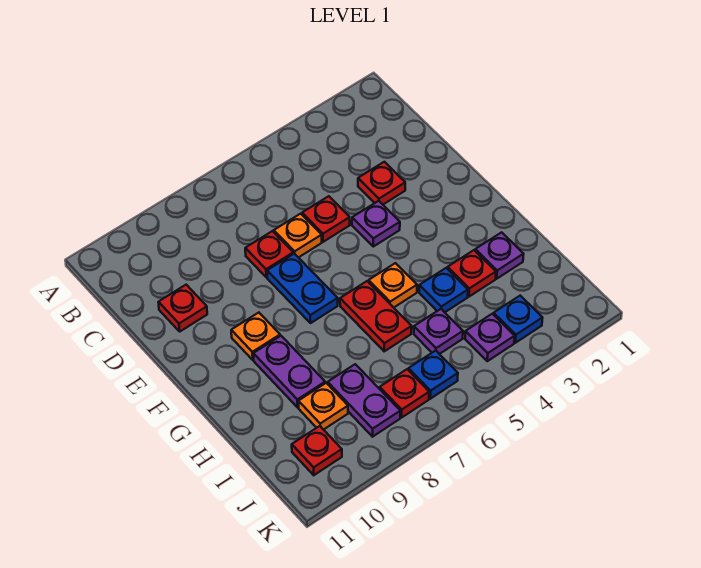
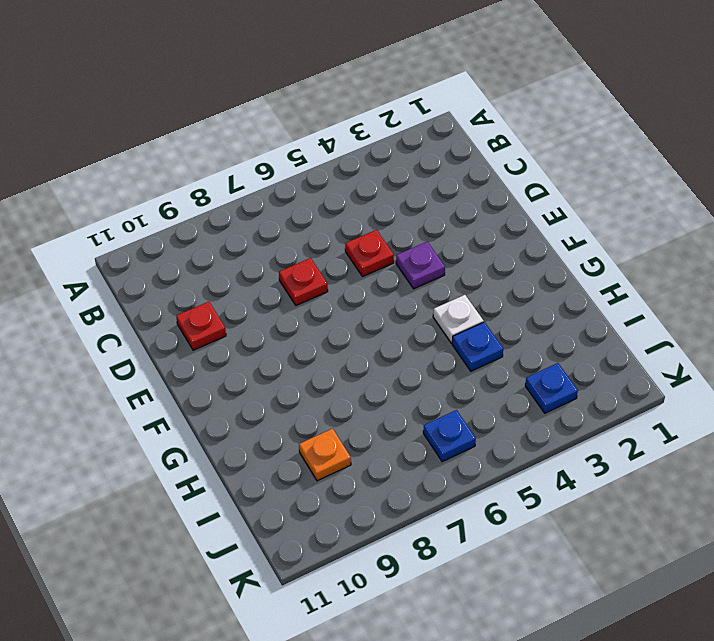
white plate G4 level 1 -> none
none -> red plate D3 level 1
none -> orange plate D6 level 1
none -> blue plate E7:F7 level 1

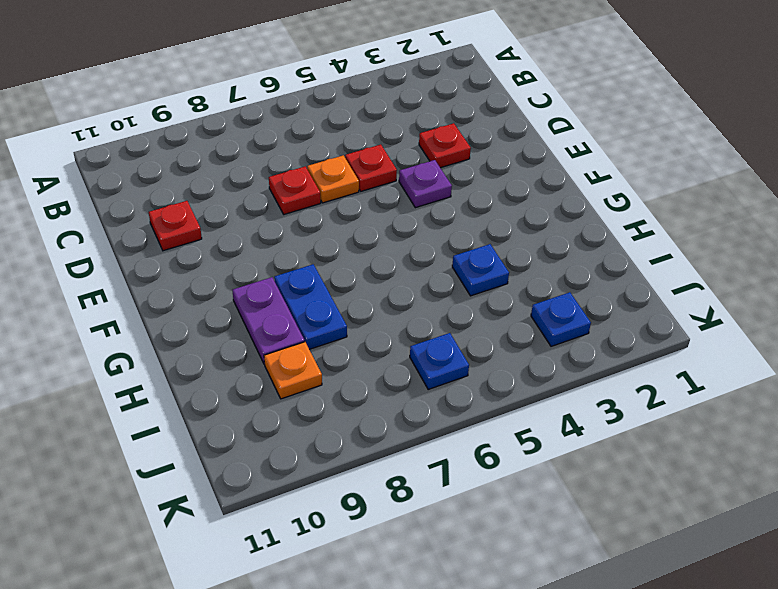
blue plate G8:H8 level 1 -> blue plate E7:F7 level 1
none -> orange plate F9 level 1
none -> orange plate G5 level 1
none -> red plate G6:H6 level 1

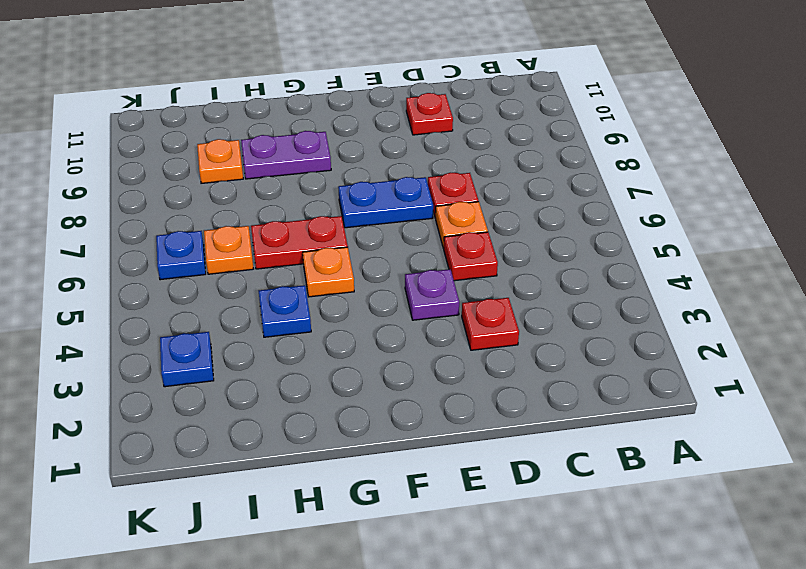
orange plate I6 level 1 -> orange plate F9 level 1
none -> purple plate H2 level 1
none -> red plate H3 level 1
none -> purple plate I5 level 1

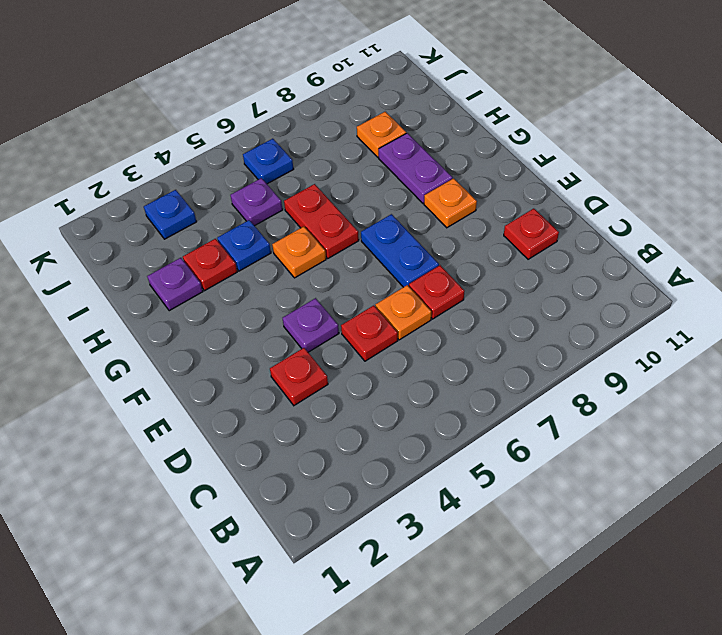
none -> purple plate I8:J8 level 1
none -> purple plate J4 level 1
none -> red plate J7 level 1

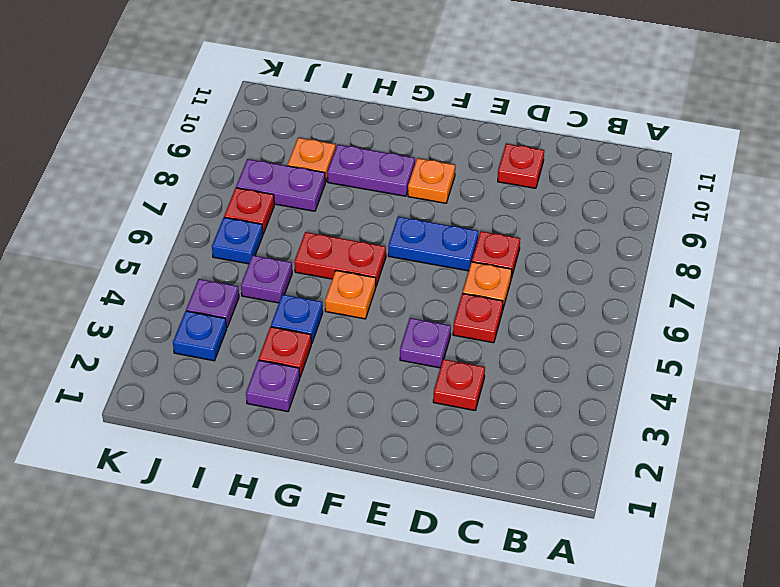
none -> red plate J10 level 1

